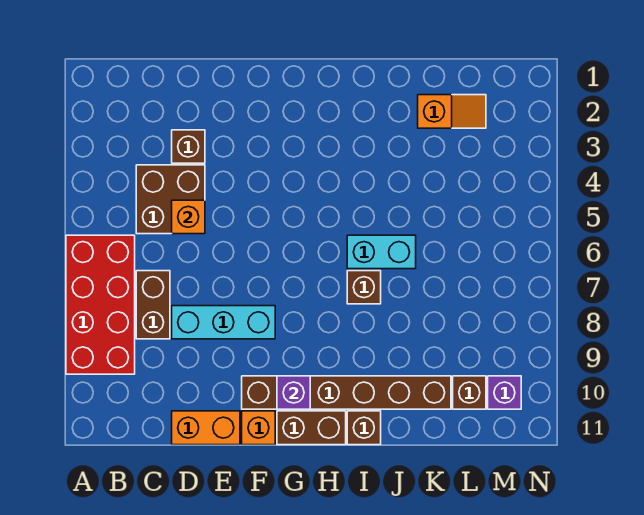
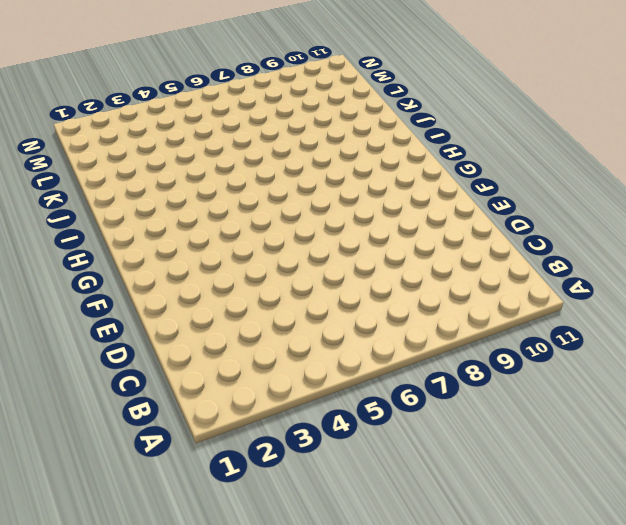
none -> red brick A6:B9 level 1
none -> brown brick C4:D5 level 1
none -> brown brick C7:C8 level 1

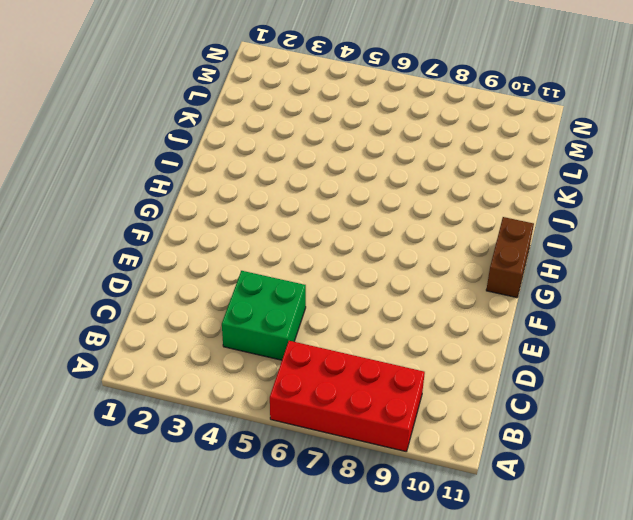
green brick C4:D5 level 1 -> brown brick C4:D5 level 1
none -> brown brick C7:C8 level 1
none -> brown brick D3 level 1
none -> cyan brick D8:F8 level 1

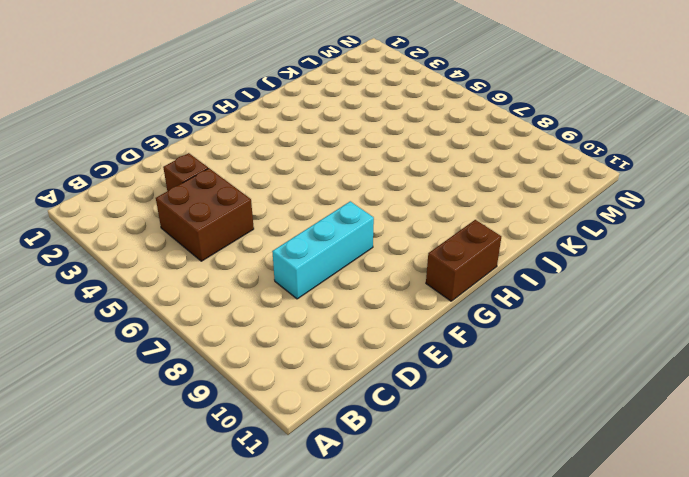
none -> red brick A6:B9 level 1
none -> brown brick C7:C8 level 1
none -> orange brick D11:E11 level 1

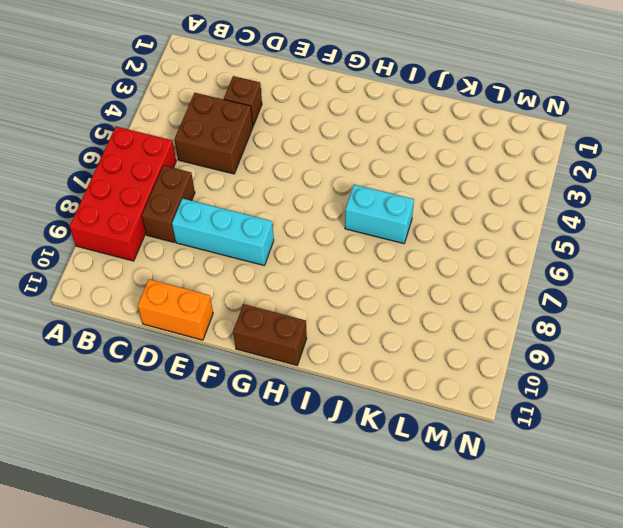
none -> brown brick F10:K10 level 1
none -> orange brick F11 level 1
none -> brown brick I7 level 1

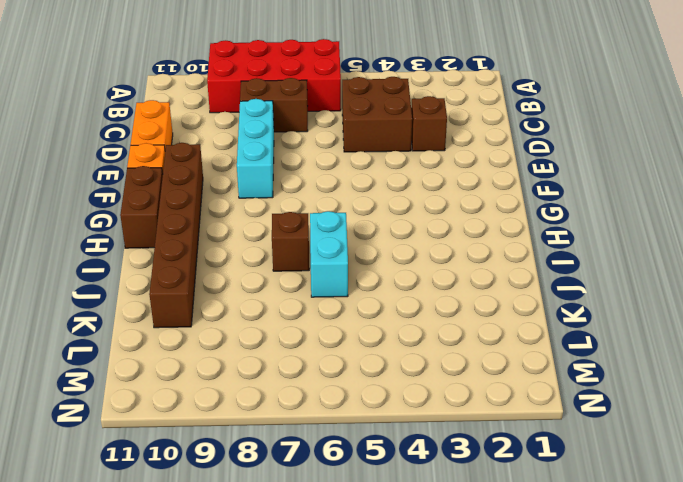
none -> brown brick I11 level 1
none -> orange slope K2:L2 level 1 top K
none -> brown brick L10 level 1

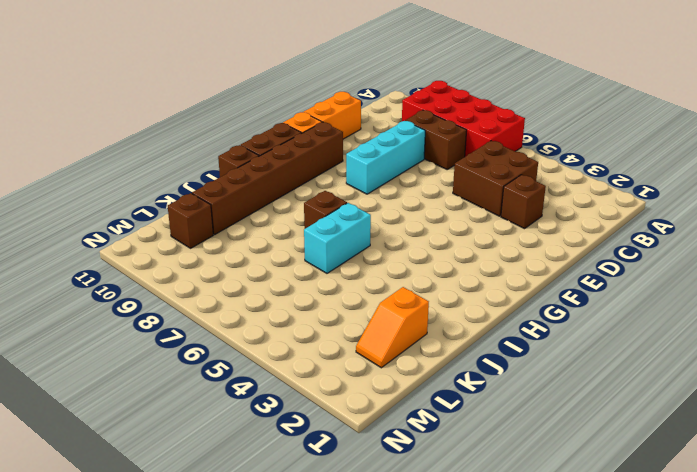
none -> purple brick M10 level 1
none -> orange brick D5 level 2
none -> purple brick G10 level 2

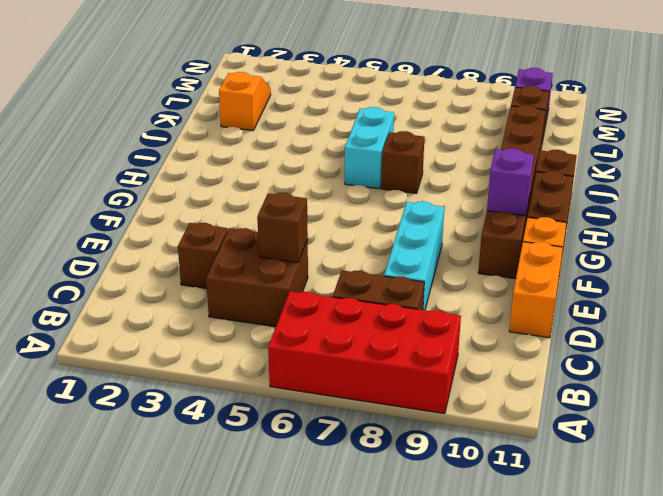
brown brick D5 level 2 -> orange brick D5 level 2

